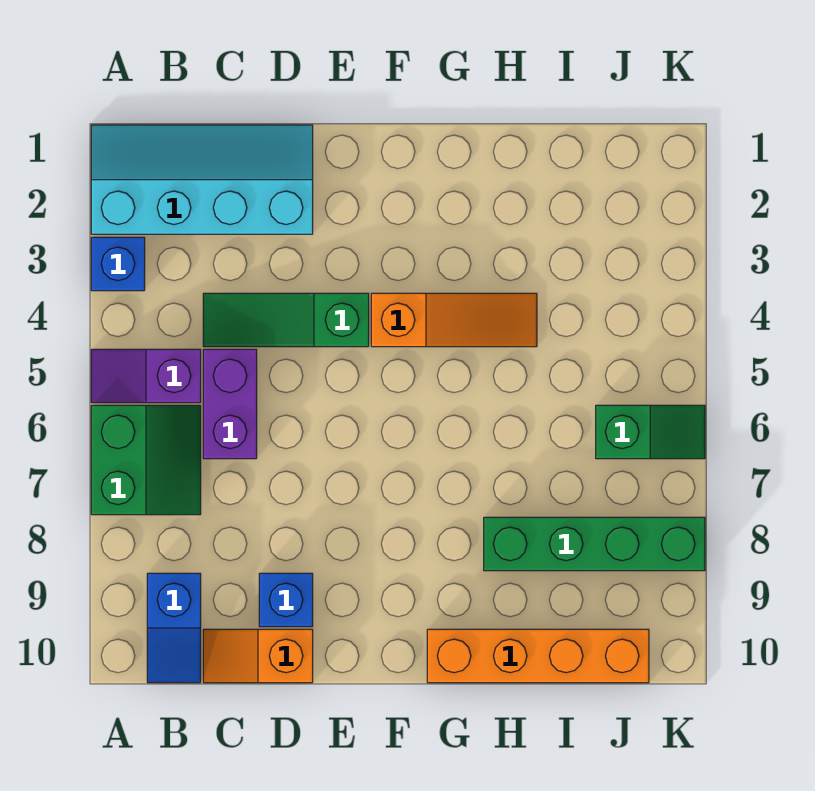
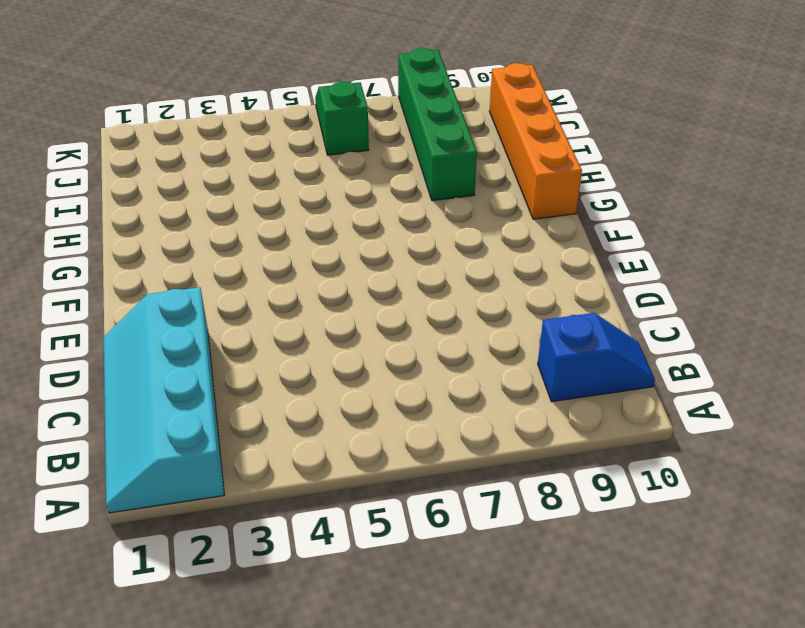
none -> blue brick A3 level 1
none -> purple slope A5:B5 level 1 top B
none -> green slope A6:B7 level 1 top A

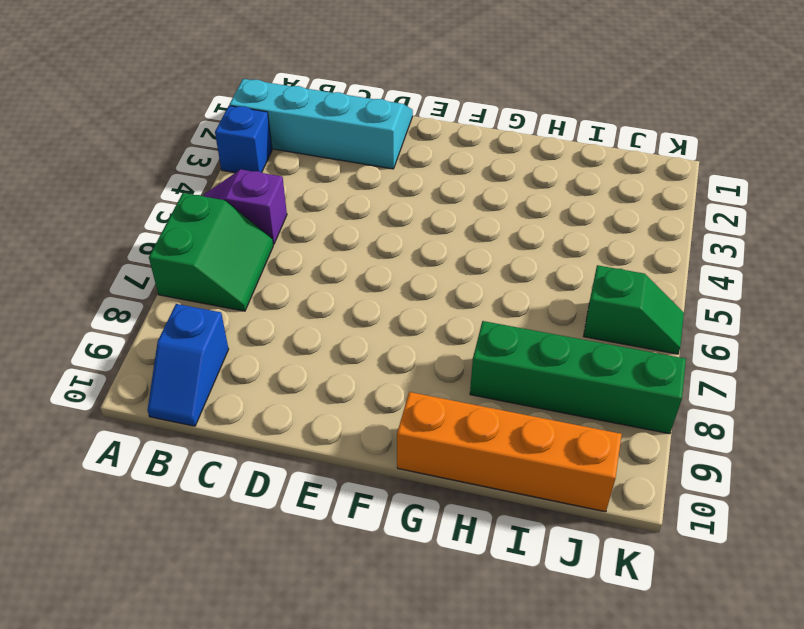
none -> green slope C4:E4 level 1 top E
none -> purple brick C5:C6 level 1
none -> orange slope C10:D10 level 1 top D

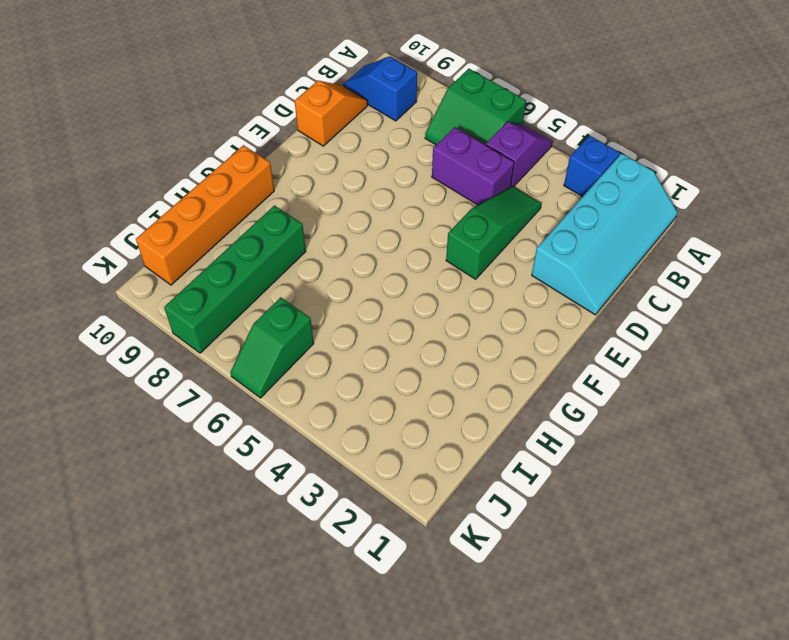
none -> blue brick D9 level 1
none -> orange slope F4:H4 level 1 top F

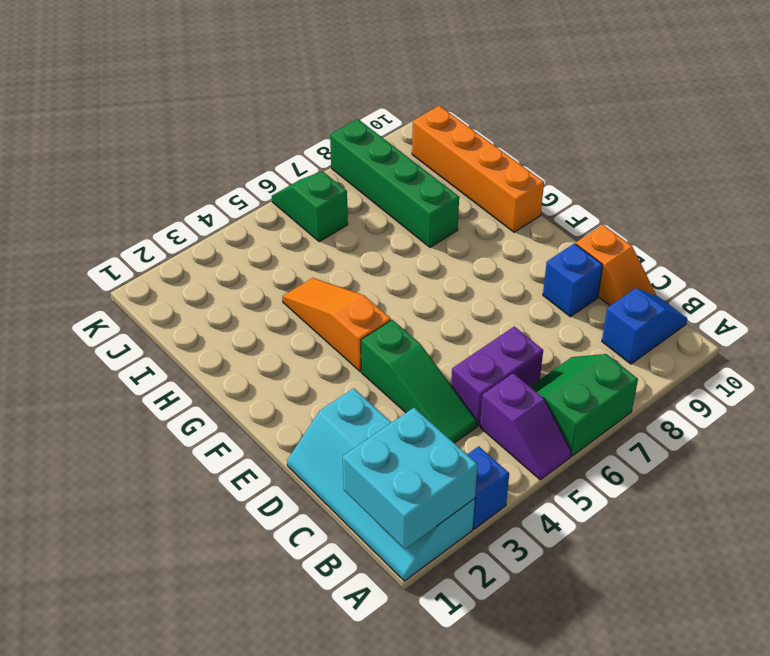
cyan brick A1:B2 level 2 -> none

